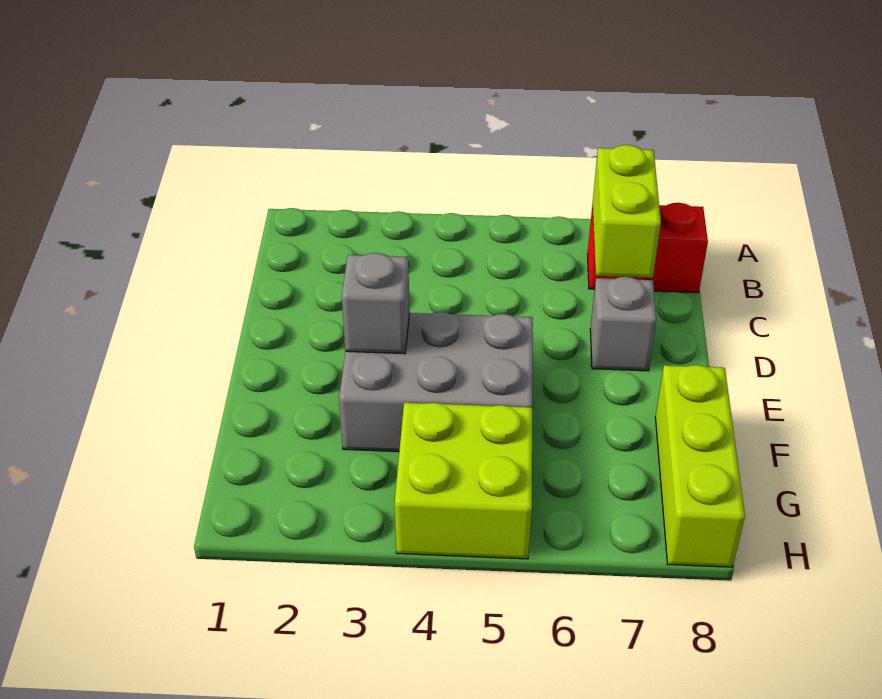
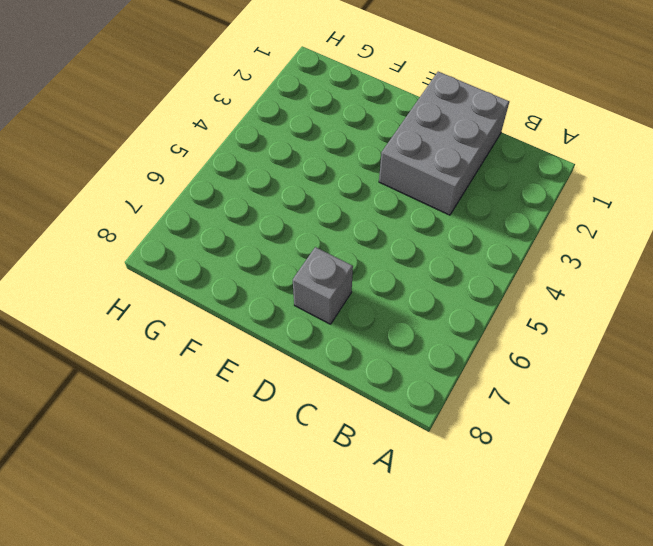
grey brick C1:D3 level 1 -> grey brick E3:F5 level 1
none -> red brick B7:B8 level 1
none -> lime brick F8:H8 level 1

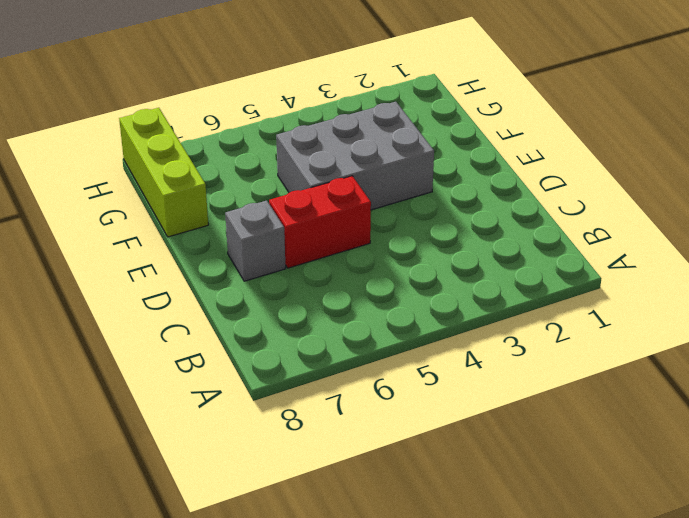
red brick D5:D6 level 1 -> red brick B7:B8 level 1
none -> lime brick G4:H5 level 1
none -> lime brick B7:C7 level 2

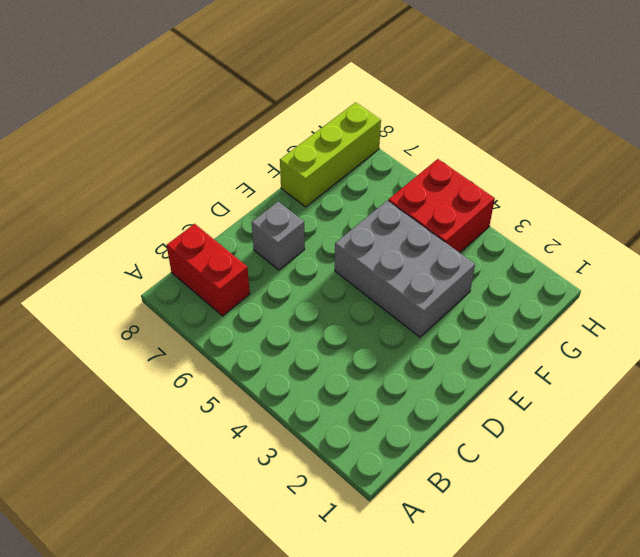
red brick G4:H5 level 1 -> lime brick G4:H5 level 1
none -> lime brick B7:C7 level 2
none -> grey brick E3 level 2

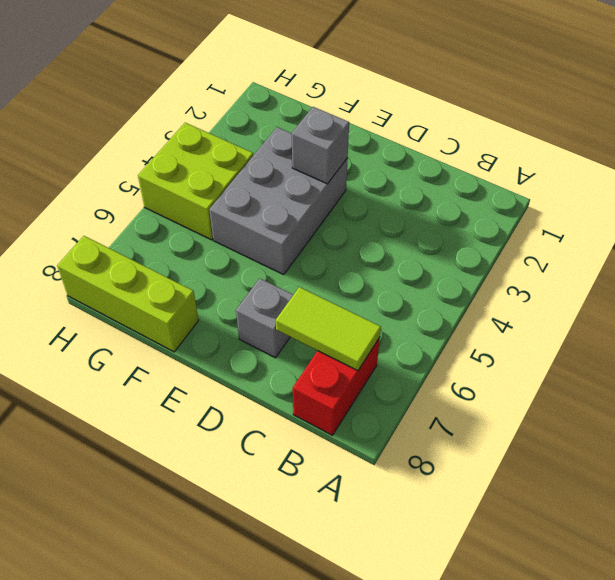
lime tile B7:C7 level 2 -> lime brick B7:C7 level 2

